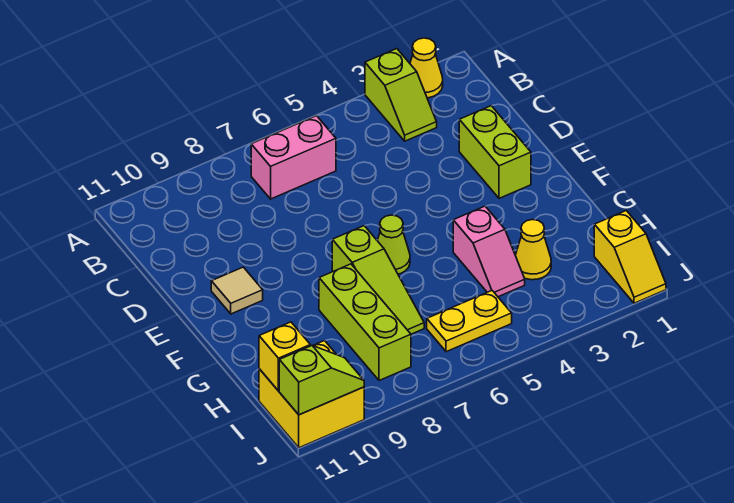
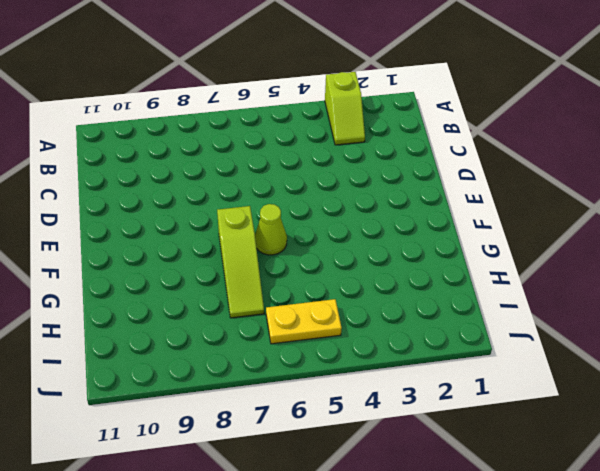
none -> yellow cone A2 level 1
none -> pink brick B6:B7 level 1
none -> lime brick D2:E2 level 1

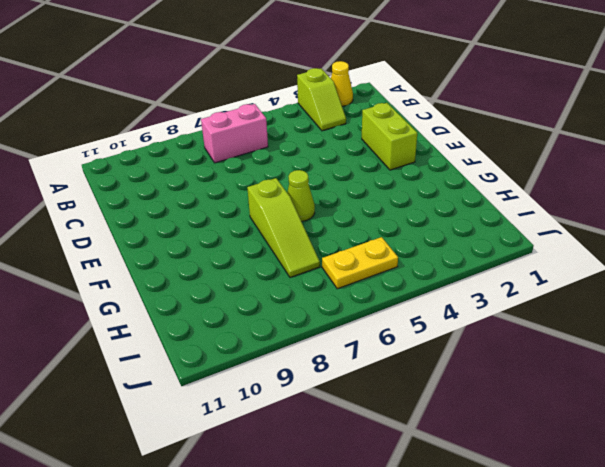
none -> tan tile E10 level 1
none -> pink slope G4:H4 level 1 top G
none -> lime brick G8:I8 level 1

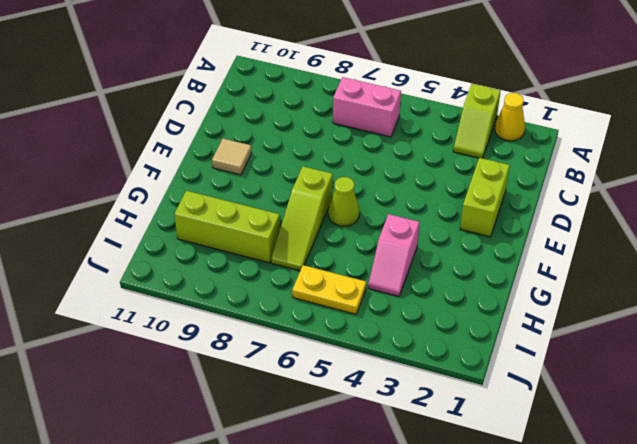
lime brick H8:H10 level 1 -> lime brick G8:I8 level 1
none -> yellow cone H3 level 1
none -> yellow slope I1:J1 level 1 top I
none -> yellow brick I10:J11 level 1

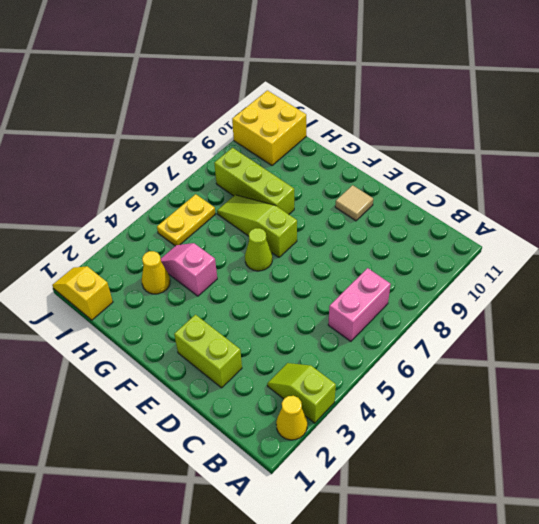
none -> yellow brick I11 level 2
none -> lime slope J10:J11 level 2 top 11

